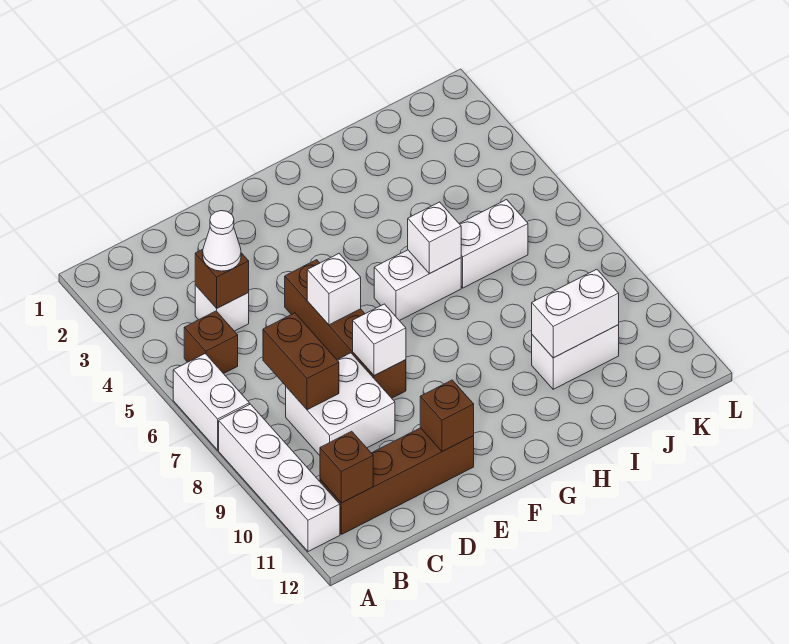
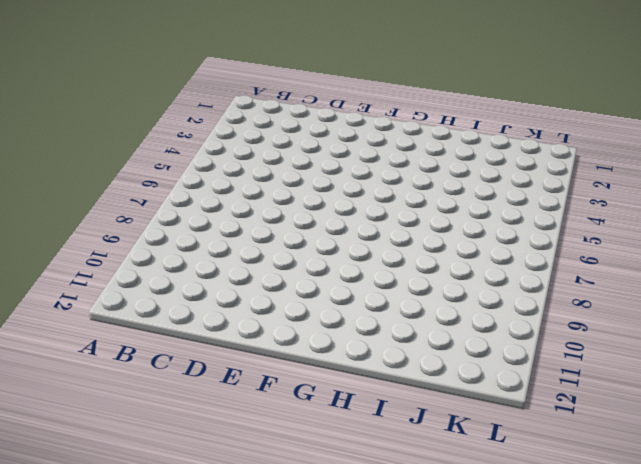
none -> white brick A6:A7 level 1
none -> white brick A8:A11 level 1
none -> brown brick B5 level 1

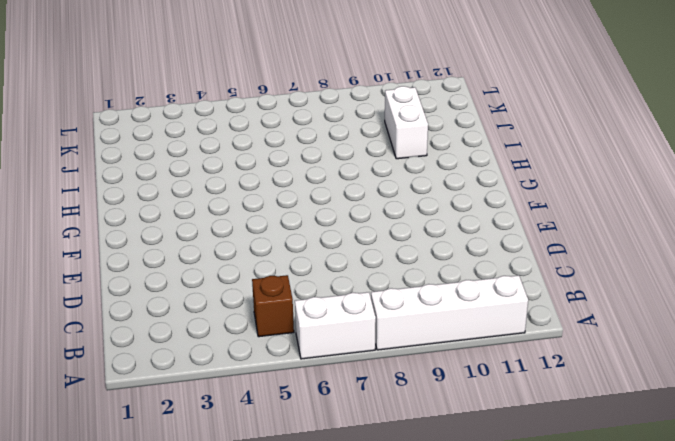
none -> brown brick B11:E11 level 1
none -> white brick C4 level 1
none -> white brick C8:D9 level 1

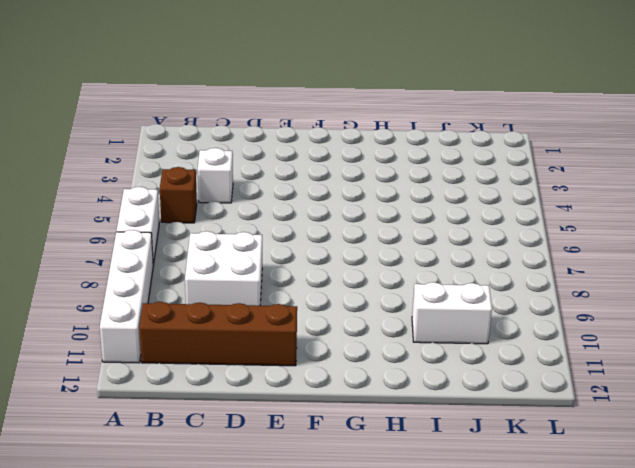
none -> brown brick E5:E8 level 1
none -> white brick G6:H6 level 1
none -> white brick I6:J6 level 1

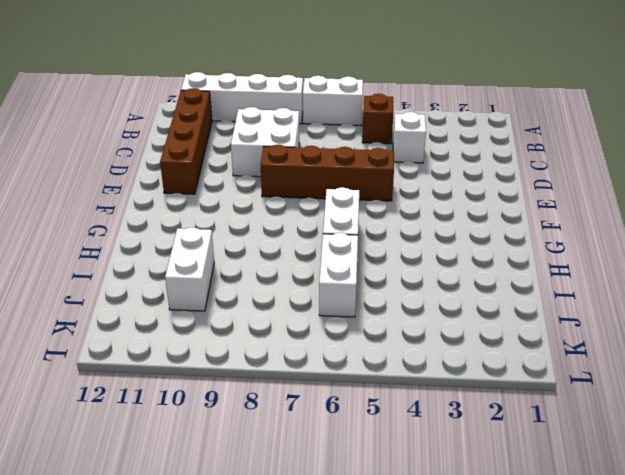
none -> brown brick B11 level 2
none -> brown brick C4 level 2
none -> brown brick C7:C8 level 2

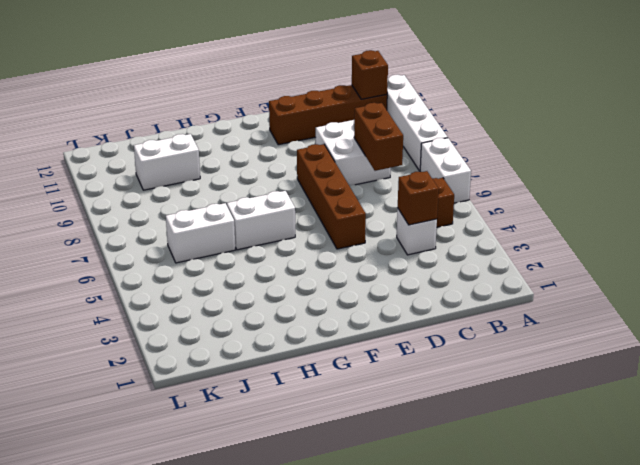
none -> white brick E6 level 2
none -> white brick E8 level 2
none -> brown brick E11 level 2

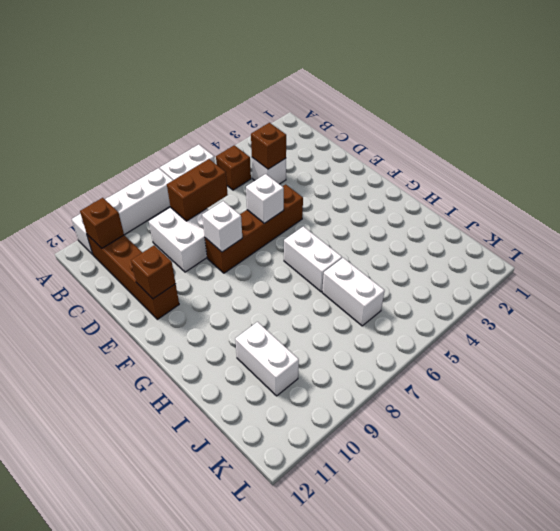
none -> white brick H6 level 2
none -> white brick I10:J10 level 2
none -> white cone C4 level 3

